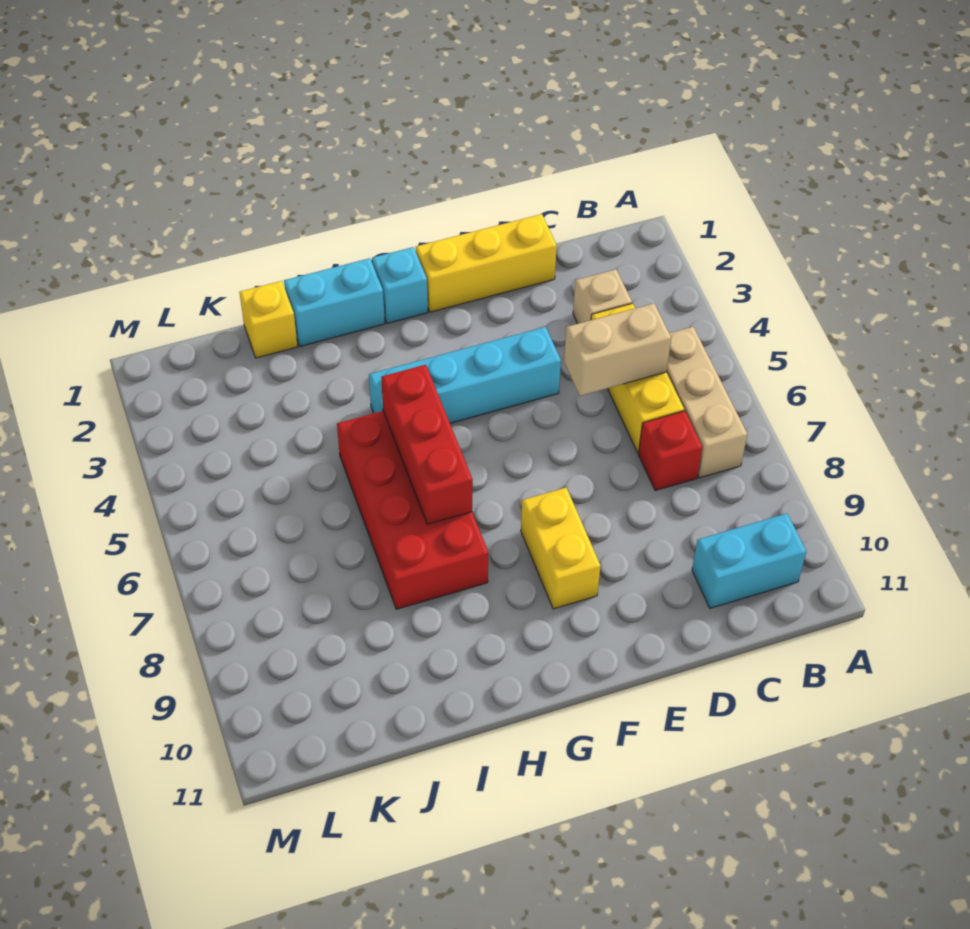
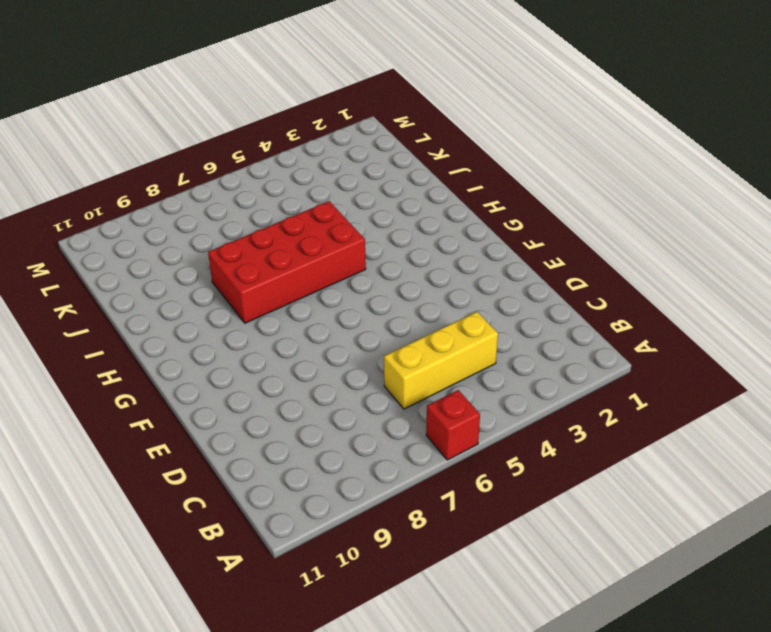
red brick A6 level 1 -> red brick C7 level 1
none -> tan brick B5:B7 level 1
none -> cyan brick B10:C10 level 1
none -> tan brick C3 level 1

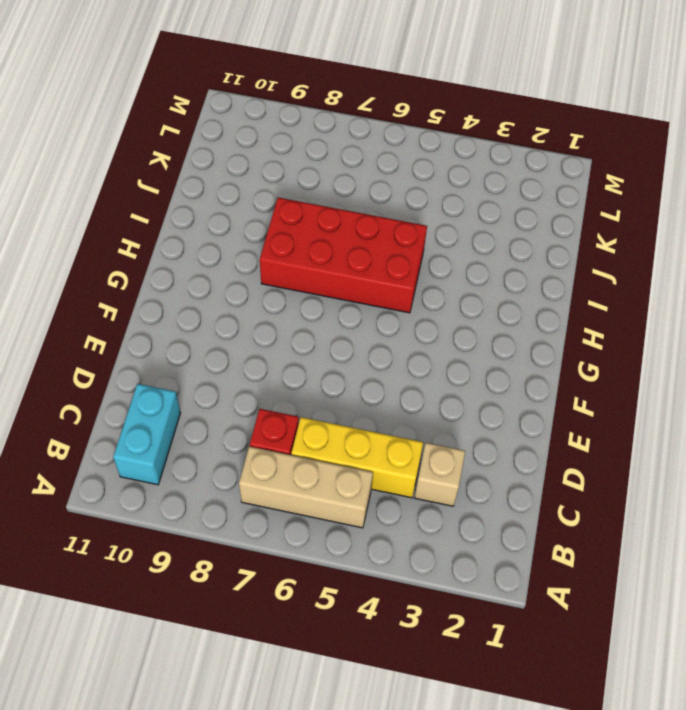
none -> yellow brick D1:F1 level 1
none -> cyan brick E4:H4 level 1
none -> yellow brick F8:F9 level 1

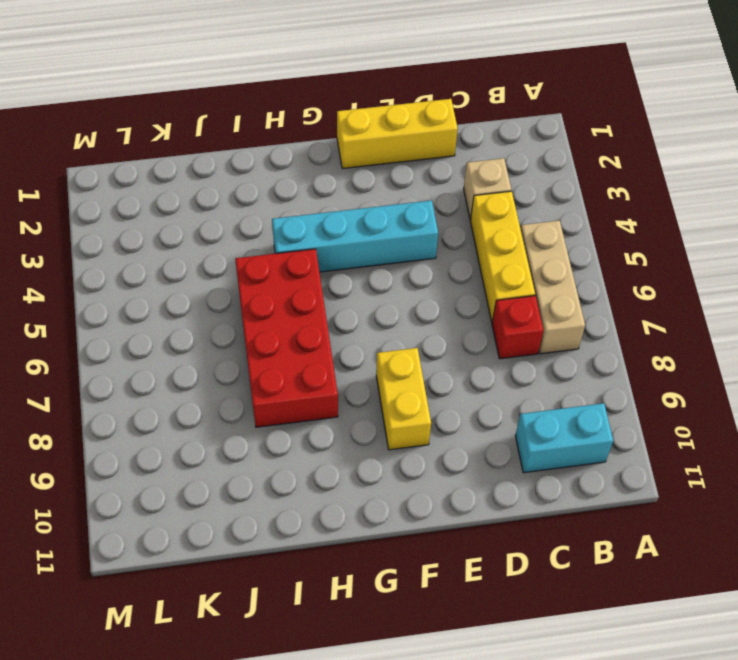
none -> cyan brick G1 level 1
none -> cyan brick H1:I1 level 1
none -> yellow brick J1 level 1

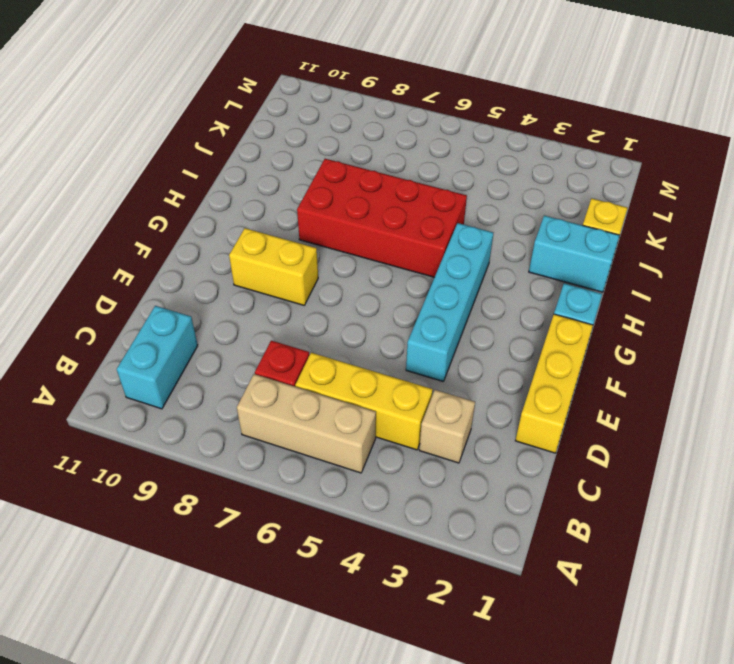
cyan brick I1:I2 level 1 -> cyan brick H1:I1 level 1
none -> tan brick C5:D5 level 2
none -> red brick H5:H7 level 2

